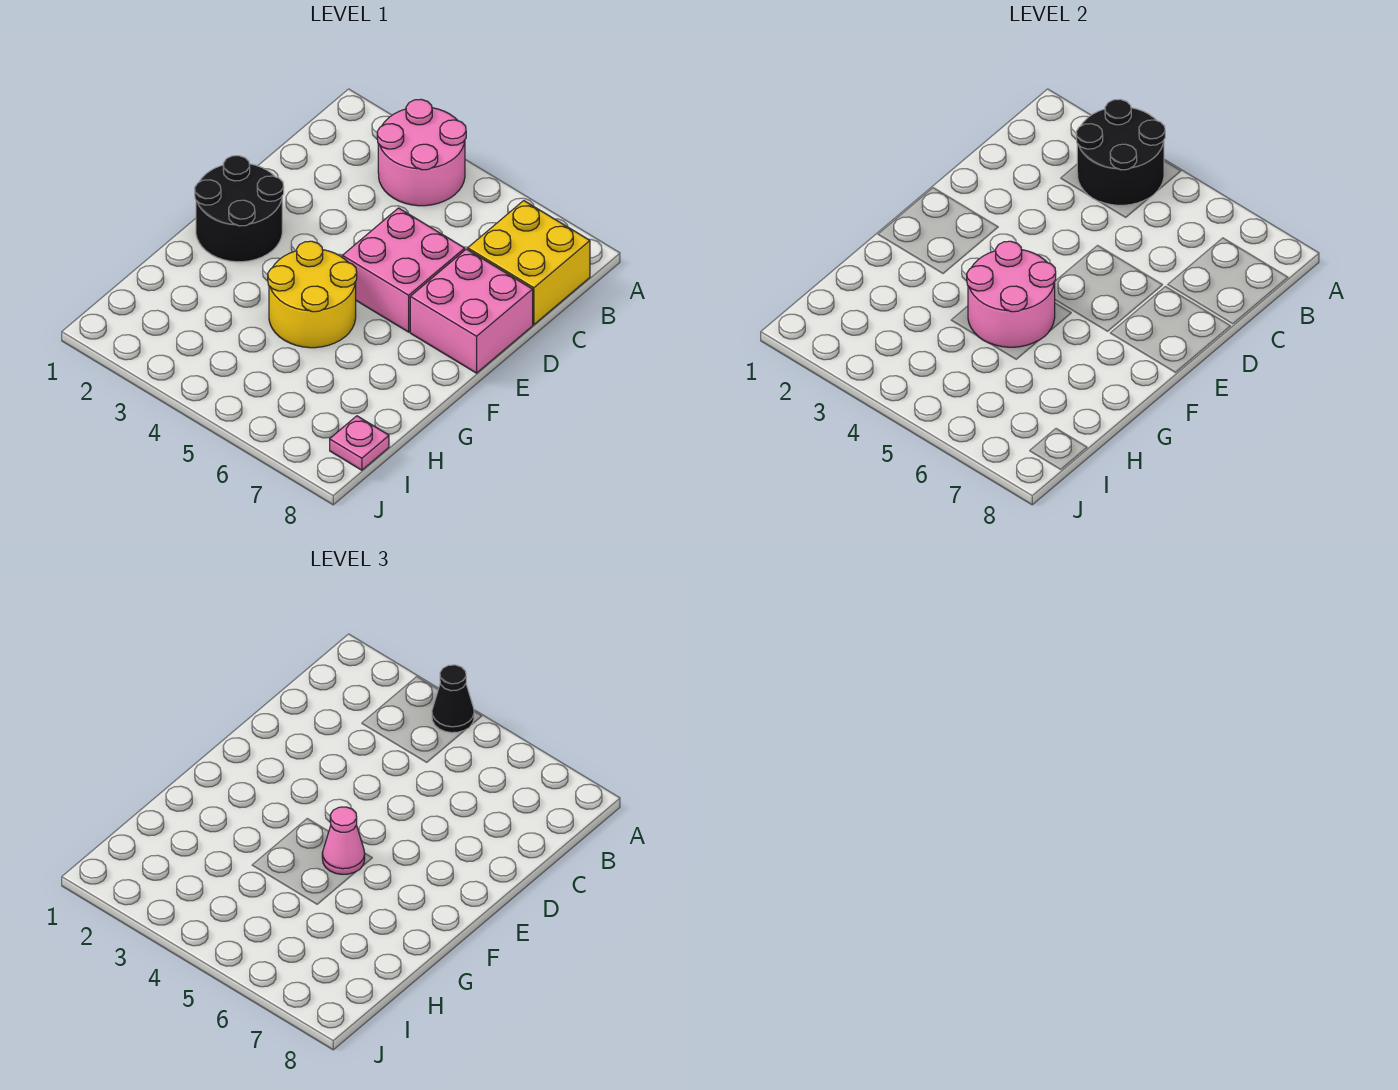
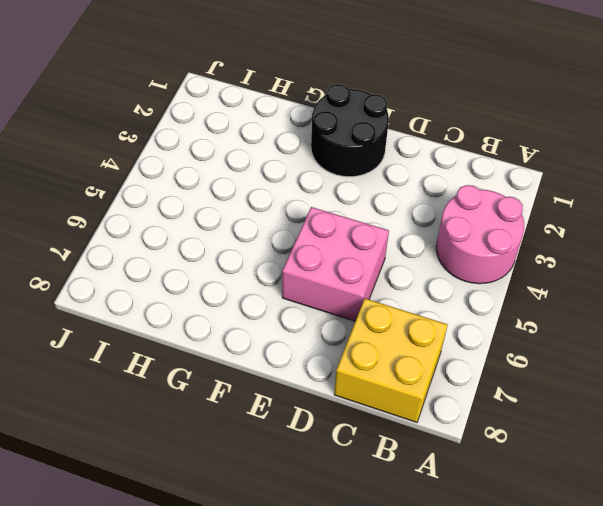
none -> pink brick D7:E8 level 1
none -> yellow round brick F4:G5 level 1

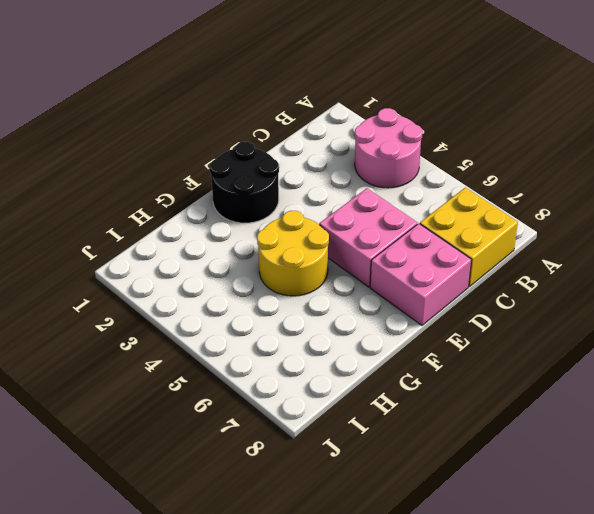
none -> pink plate I8 level 1
none -> black round brick A3:B4 level 2

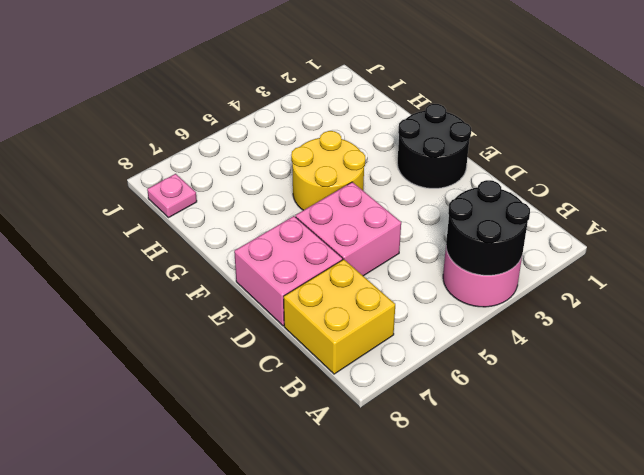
none -> pink round brick F4:G5 level 2
none -> black cone A4 level 3

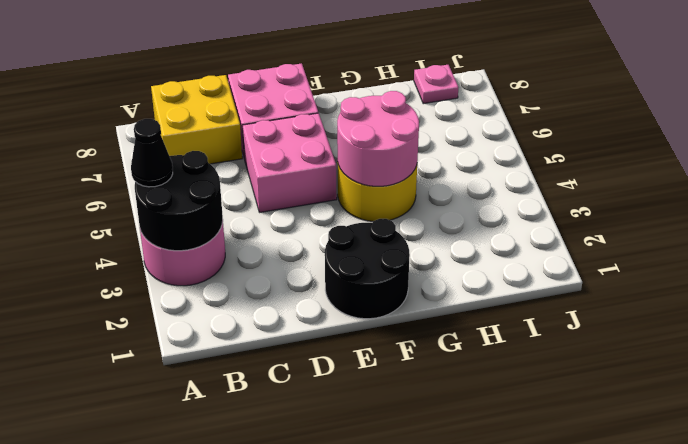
none -> pink cone F5 level 3

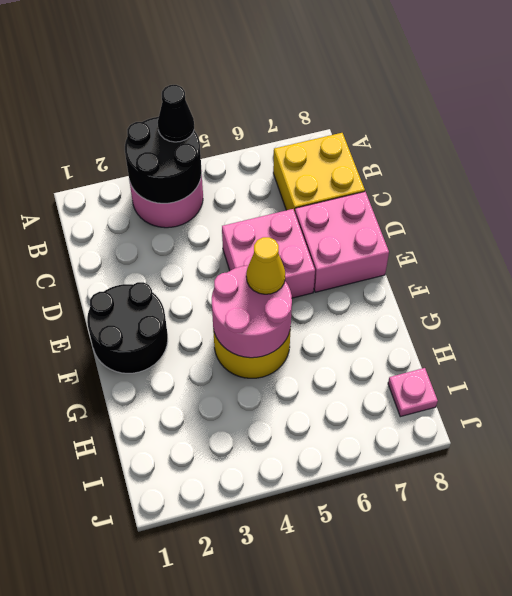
yellow cone F5 level 3 -> pink cone F5 level 3

